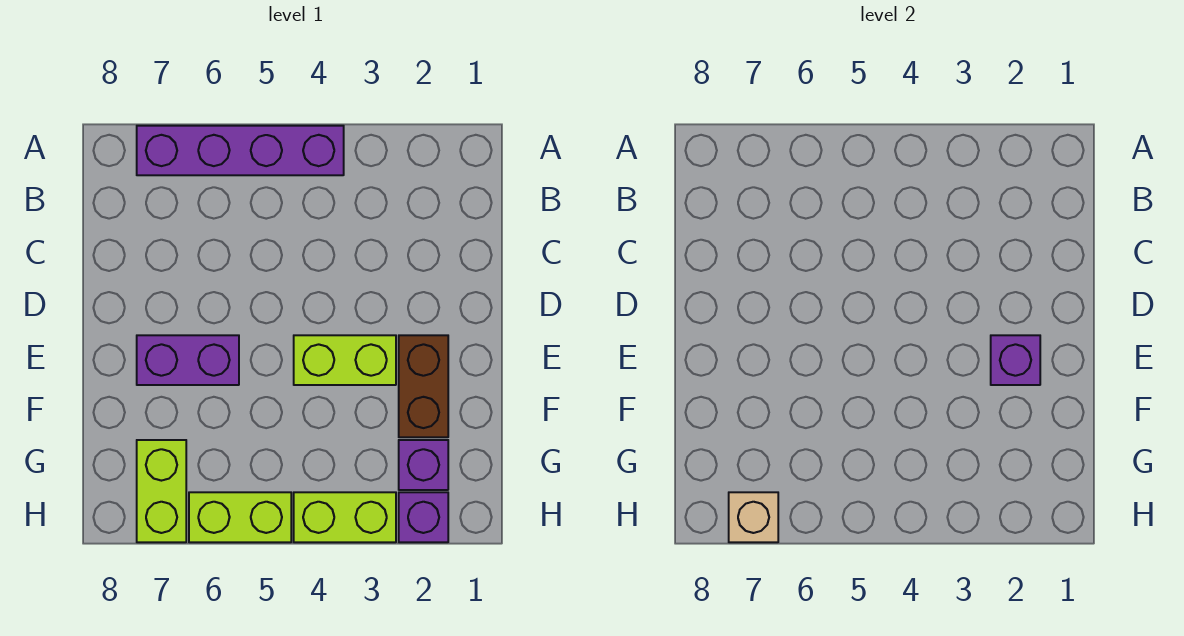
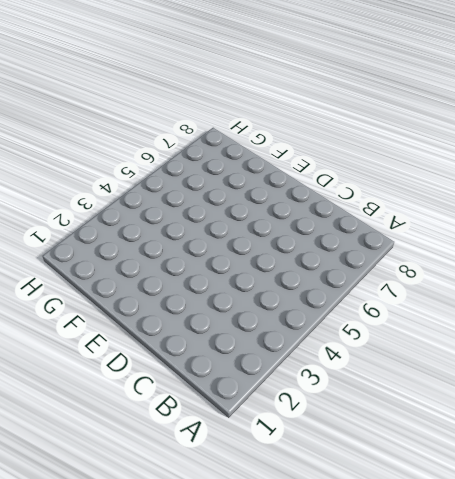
none -> purple brick A4:A7 level 1
none -> brown brick E2:F2 level 1

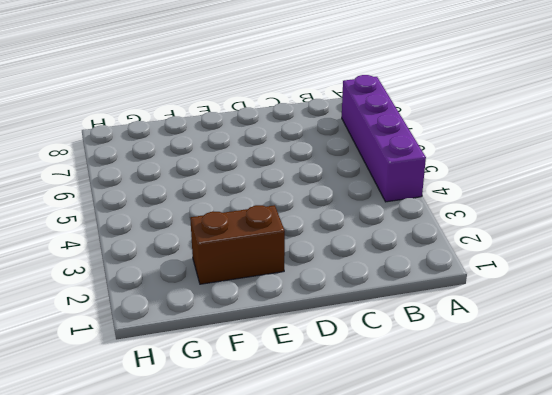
none -> lime brick E3:E4 level 1
none -> purple brick E6:E7 level 1

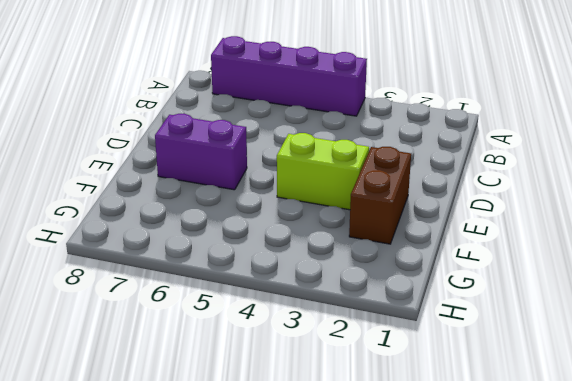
none -> purple brick G2 level 1
none -> lime brick G7:H7 level 1

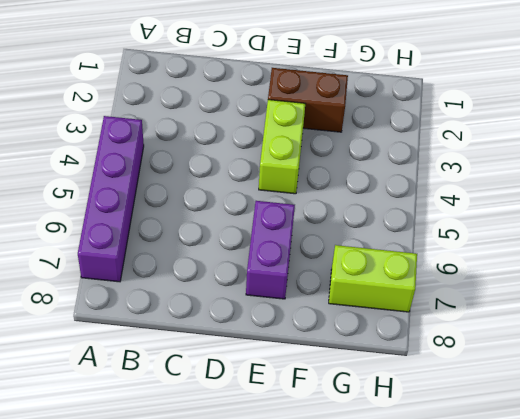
none -> purple brick G2 level 1
none -> purple brick H2 level 1

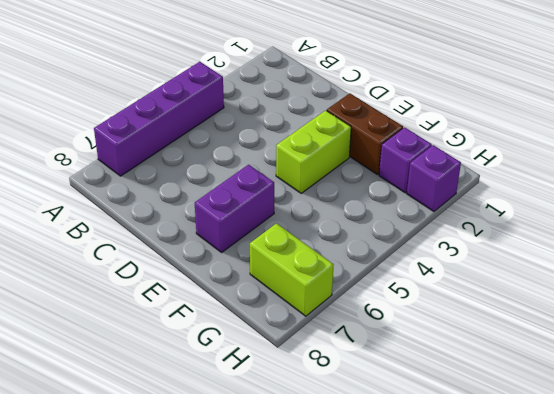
none -> lime brick H3:H4 level 1
none -> lime brick H5:H6 level 1

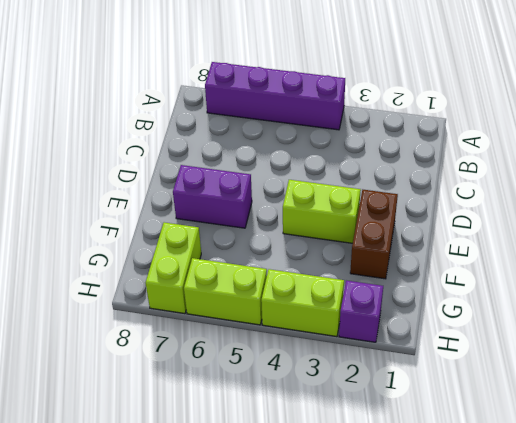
none -> purple brick G2 level 1
none -> purple brick E2 level 2

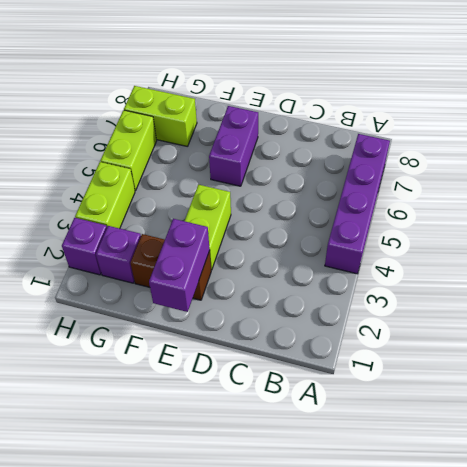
purple brick E1:E2 level 2 -> purple brick E2 level 2
none -> tan brick H7 level 2

